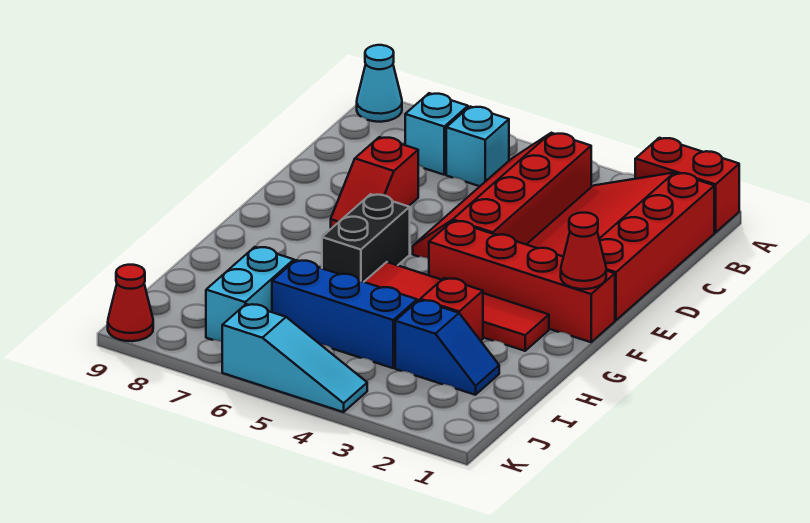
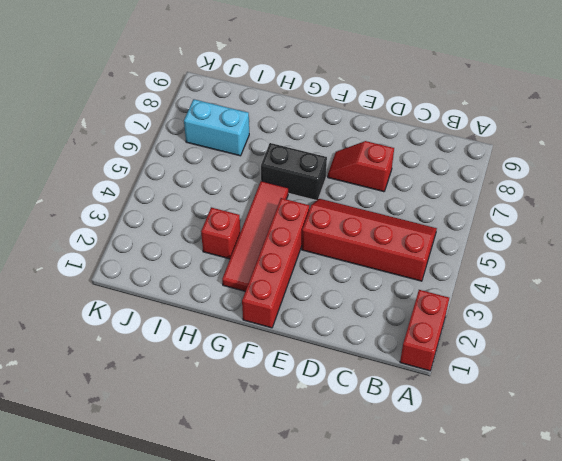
none -> cyan cone A9 level 1
none -> red slope B1:E3 level 1 top 1
none -> cyan brick B6 level 1

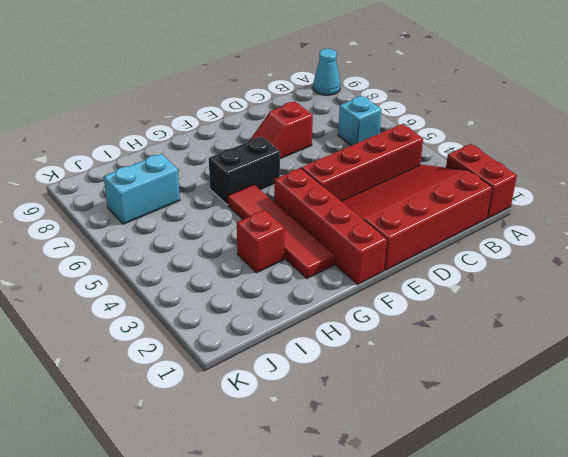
none -> cyan brick B7 level 1
none -> blue slope I2:I3 level 1 top 3
none -> blue brick I4:I6 level 1

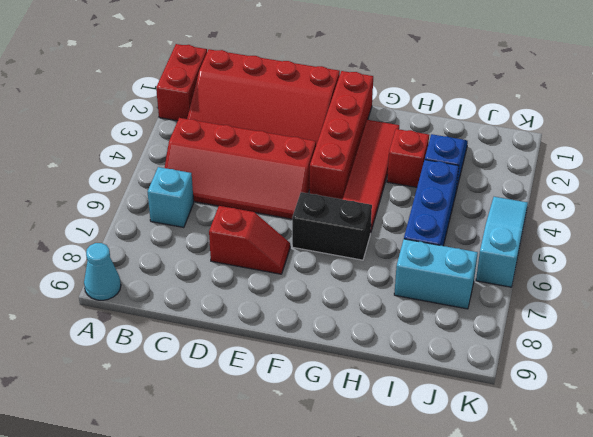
none -> cyan brick B7 level 1
none -> red cone K9 level 1
none -> red cone F1 level 2

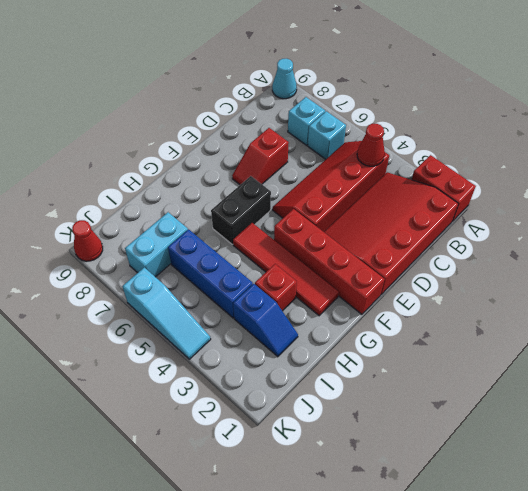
red cone B4 level 2 -> red cone F1 level 2

